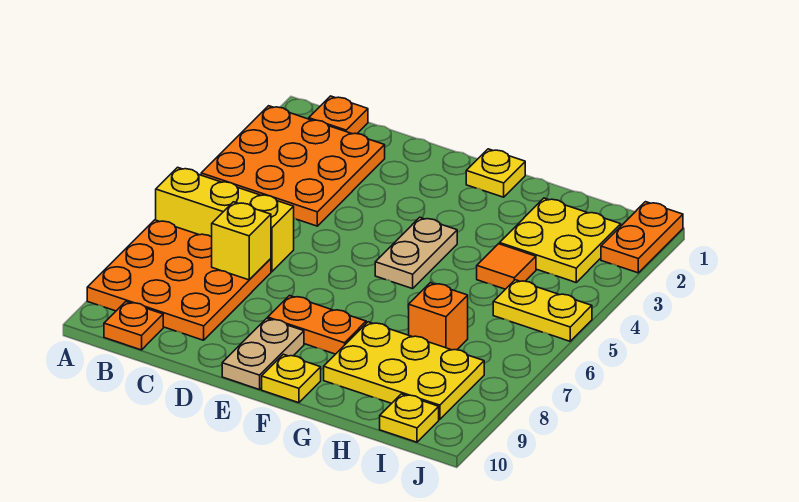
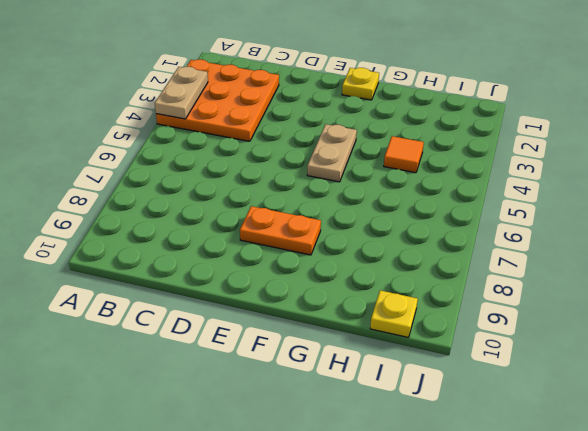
tan plate A3:A4 level 2 -> tan plate E9:E10 level 1
none -> yellow brick A6:C6 level 1
none -> orange plate A7:C9 level 1
none -> orange plate B1 level 1

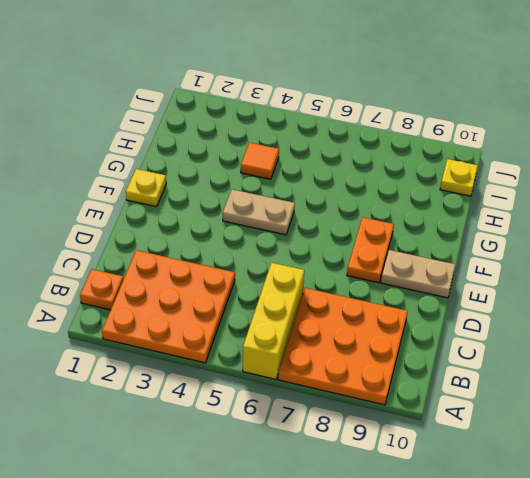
none -> orange plate B10 level 1
none -> yellow plate F10 level 1
none -> yellow plate G8:I9 level 1

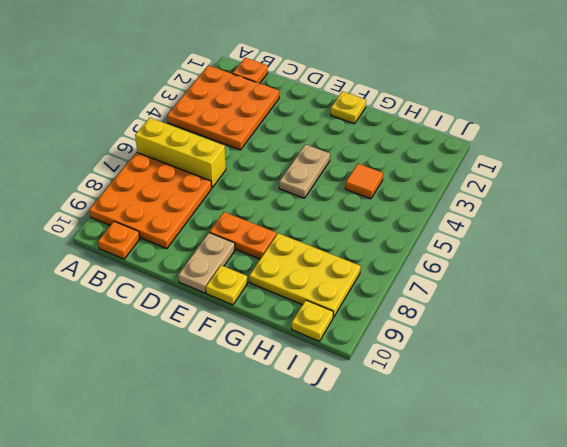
none -> yellow plate H2:I3 level 1
none -> orange brick H7 level 1
none -> yellow plate I5:J5 level 1

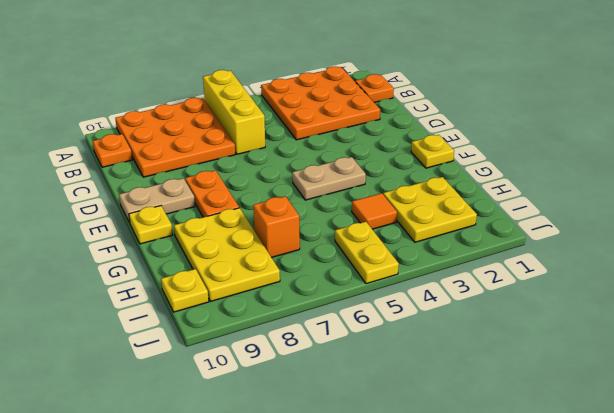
none -> orange plate J1:J2 level 1
none -> yellow brick C7 level 2

